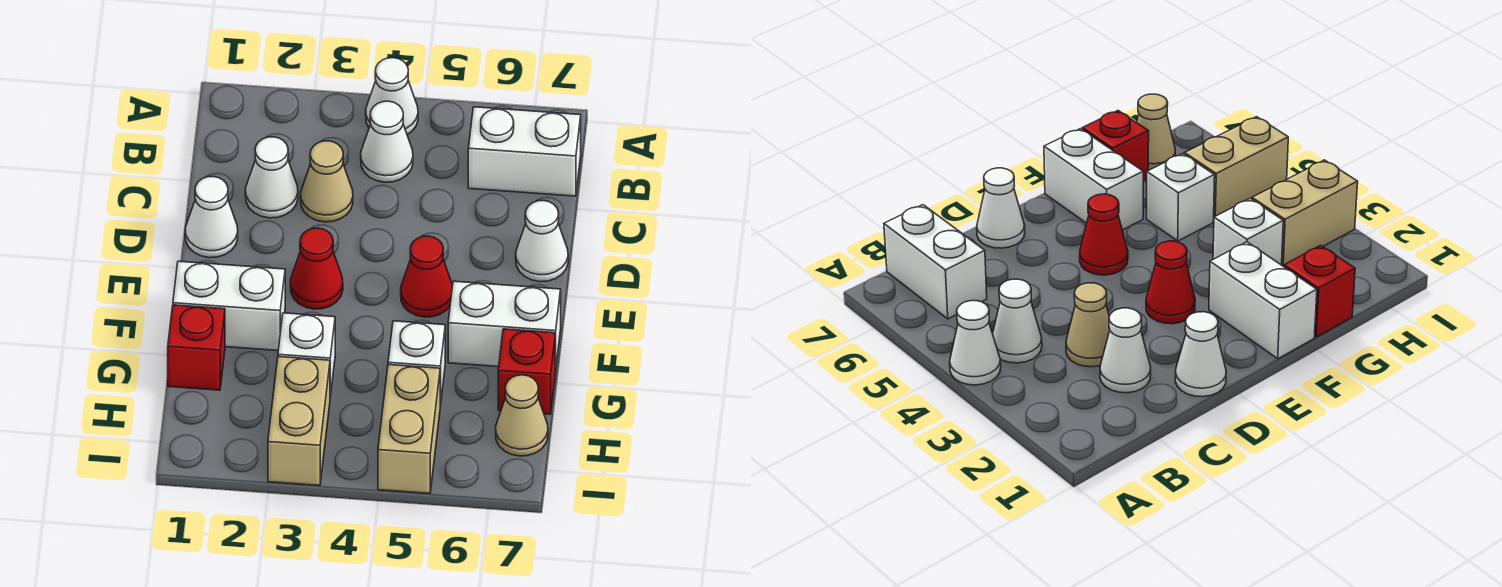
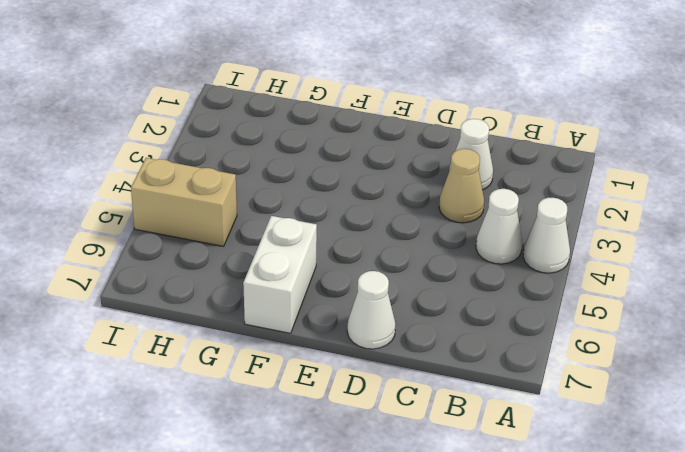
none -> white brick B6:B7 level 1
none -> white cone D1 level 1
none -> red cone E3 level 1

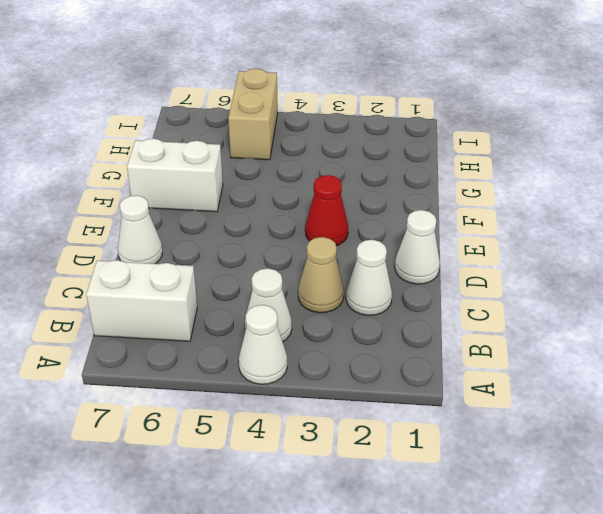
none -> red cone E5 level 1
none -> white brick F1:F2 level 1
none -> red brick G1 level 1

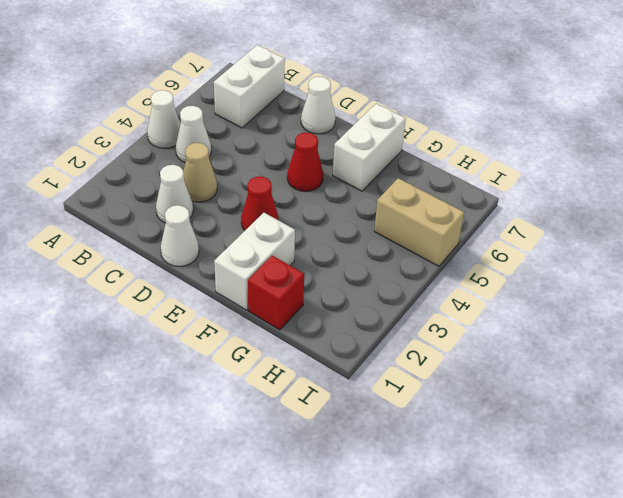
none -> white brick G3 level 1
none -> white brick G5 level 1
none -> red brick G7 level 1

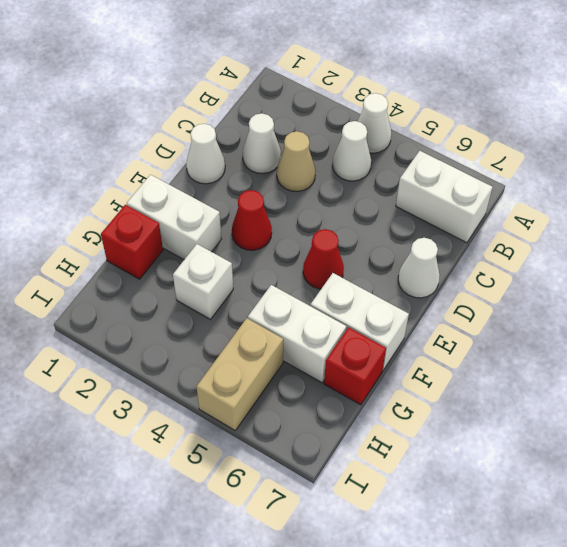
white brick G5:G6 level 1 -> white brick G5 level 1
none -> tan brick H3:I3 level 1
none -> tan cone H7 level 1

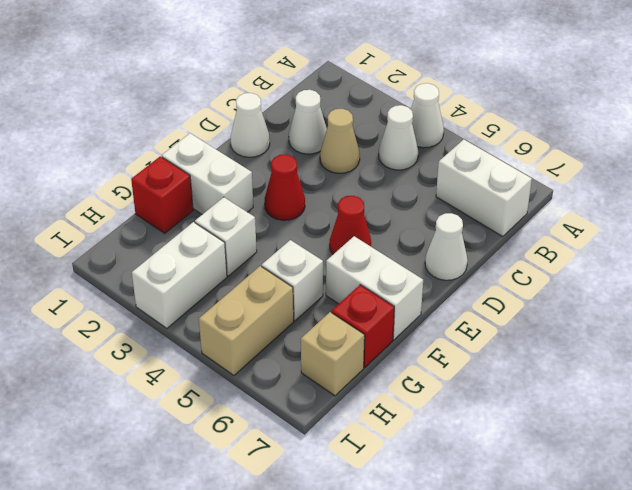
white brick H3:I3 level 1 -> tan brick H3:I3 level 1
tan brick H7 level 1 -> tan cone H7 level 1

